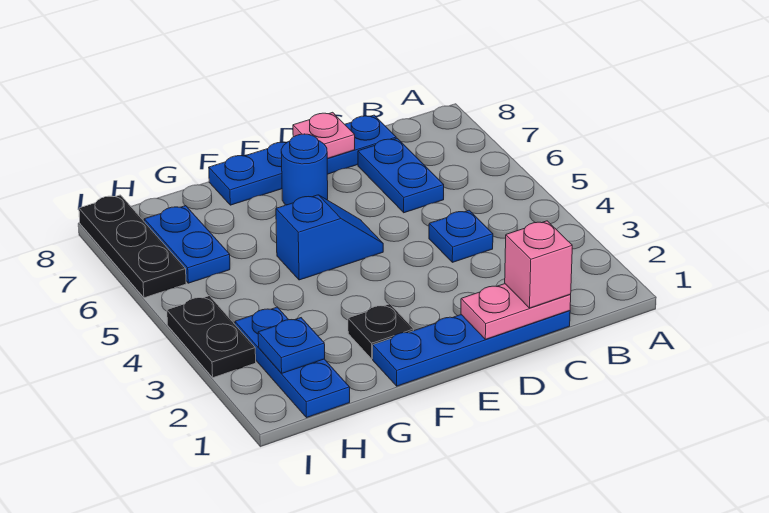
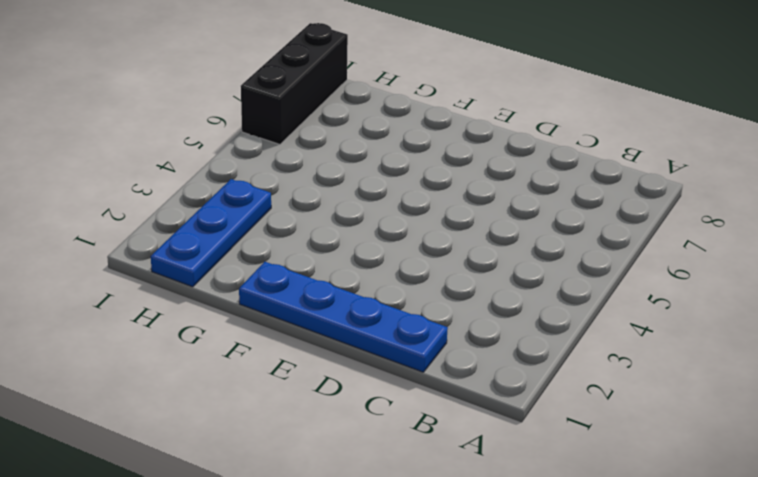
black brick I6:I8 level 1 -> black plate I6:I8 level 1
none -> blue plate C4 level 1
none -> blue plate C6:C7 level 1
none -> blue plate C8:F8 level 1

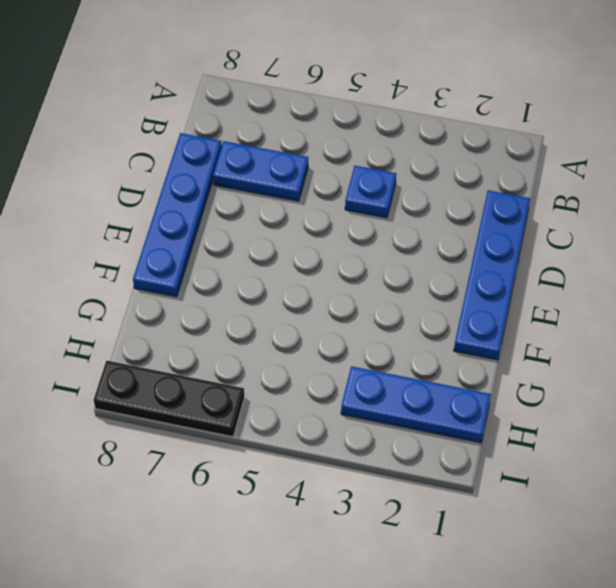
none -> blue slope E5:F5 level 1 top F
none -> blue round brick E7 level 1
none -> black plate F2 level 1

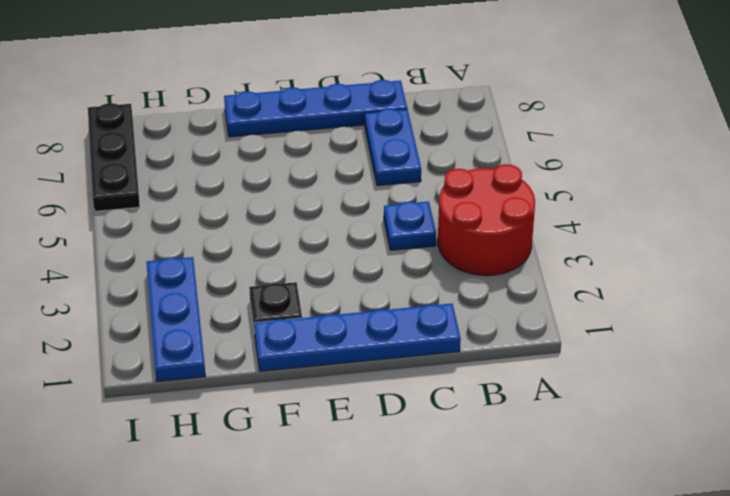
red round brick A3:B4 level 1 -> none
none -> blue slope E5:F5 level 1 top F
none -> blue round brick E7 level 1
none -> blue plate H6:H7 level 1

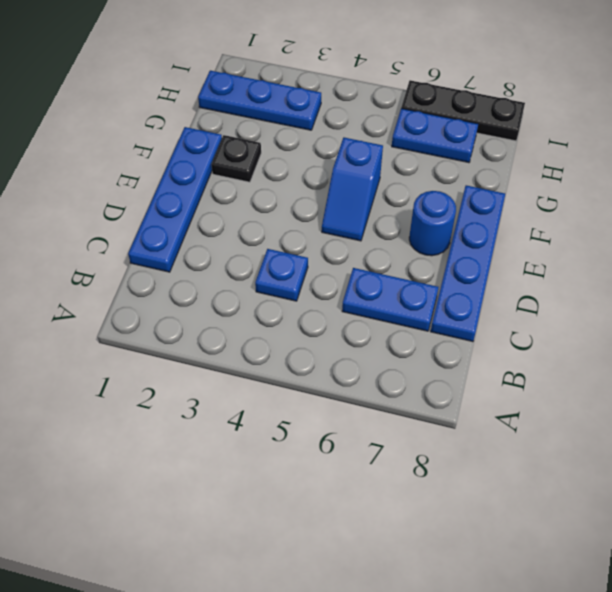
none -> black plate I3:I4 level 1
none -> pink plate C1:D1 level 2
none -> pink plate D8 level 2

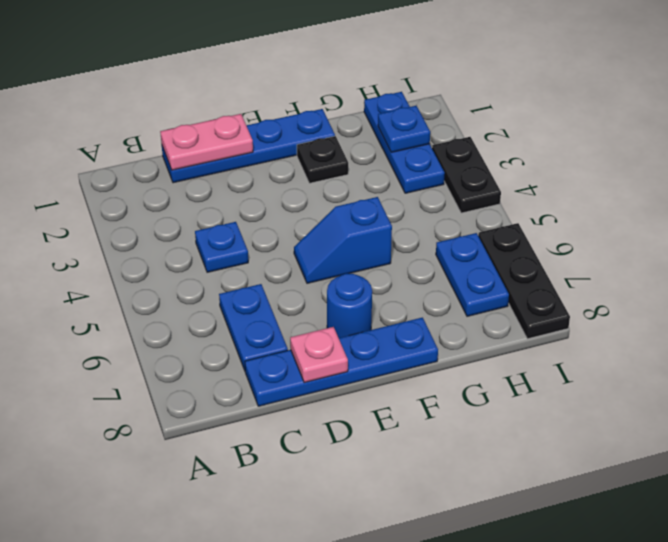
none -> pink brick C1 level 3

